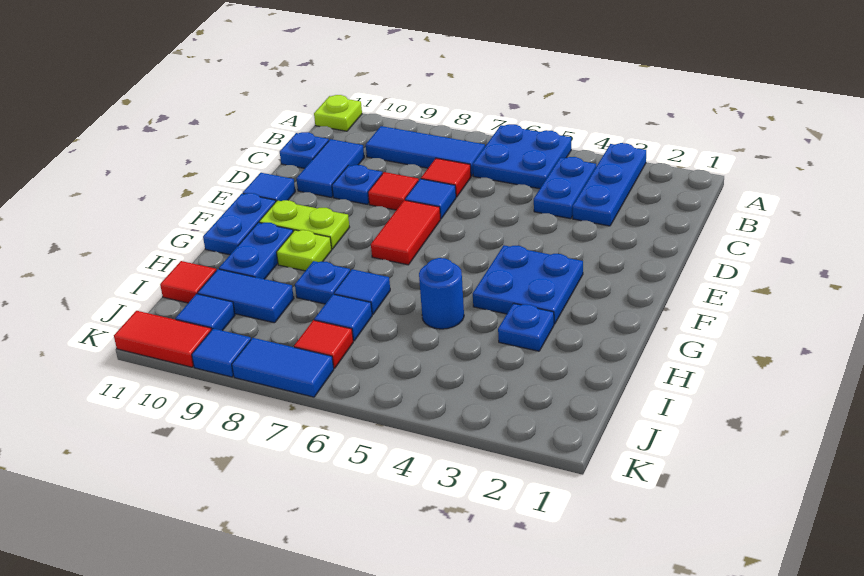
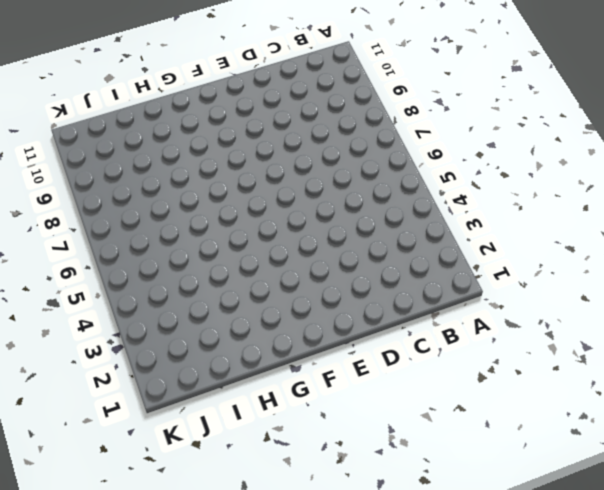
none -> blue plate A3:C3 level 1
none -> blue plate A5:B6 level 1
none -> lime plate A11 level 1
none -> blue plate B4:C4 level 1

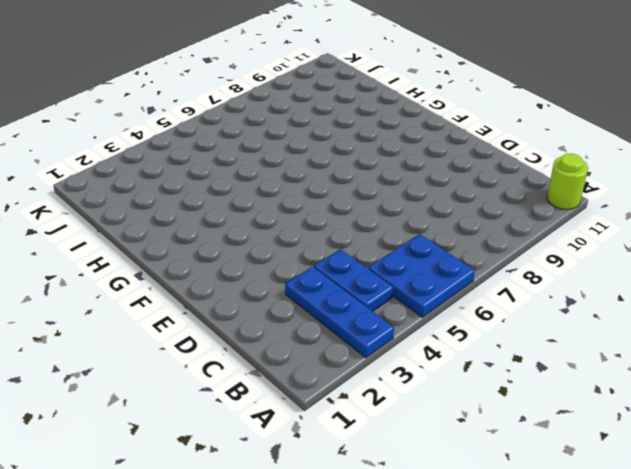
lime round brick A11 level 1 -> lime plate A11 level 1
none -> blue tile B7:B9 level 1
none -> red tile C7 level 1
none -> blue tile C10:D10 level 1
none -> blue plate C11 level 1

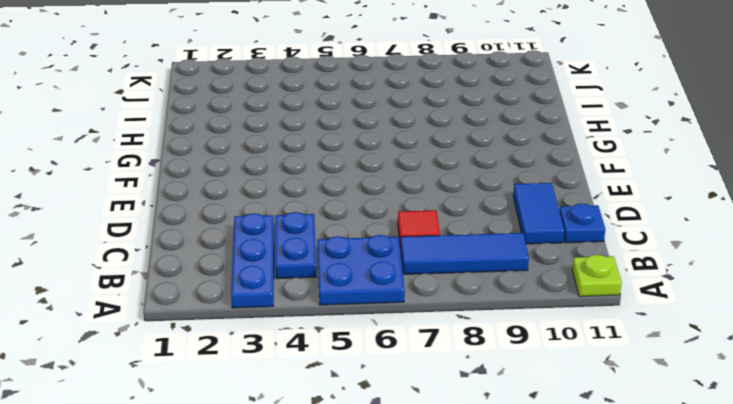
none -> blue tile D7 level 1
none -> red tile D8 level 1
none -> blue plate D9 level 1
none -> red tile E7:F7 level 1

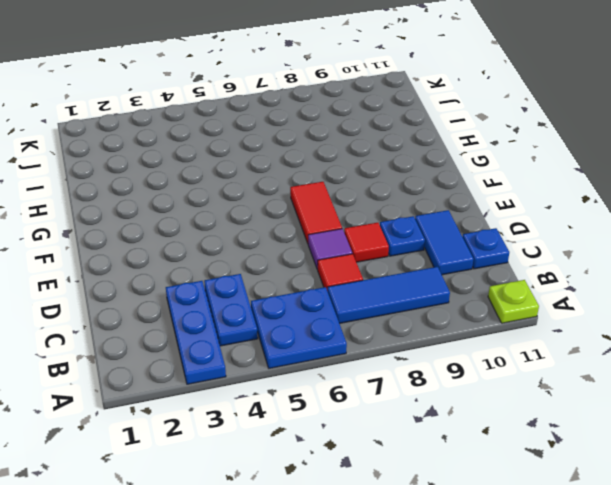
purple tile D7 level 1 -> blue tile D7 level 1
none -> blue tile E11 level 1
none -> blue plate F3:G4 level 1
none -> lime plate F9:F10 level 1
none -> blue plate F11:G11 level 1

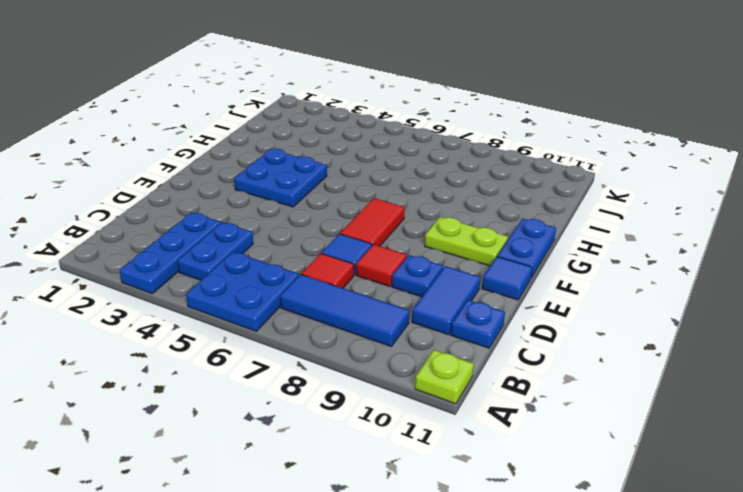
none -> lime plate G9 level 1
none -> blue plate G10:H10 level 1
none -> blue plate H3 level 1
none -> blue round brick H5 level 1

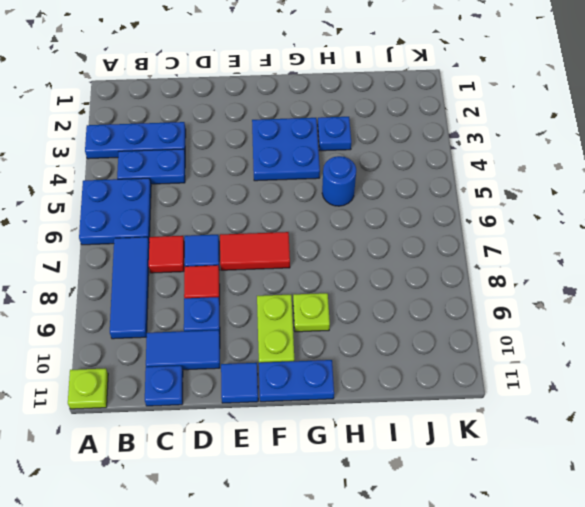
none -> blue plate G10:H10 level 1
none -> blue tile H7 level 1
none -> blue plate H8 level 1
none -> blue tile I7 level 1

